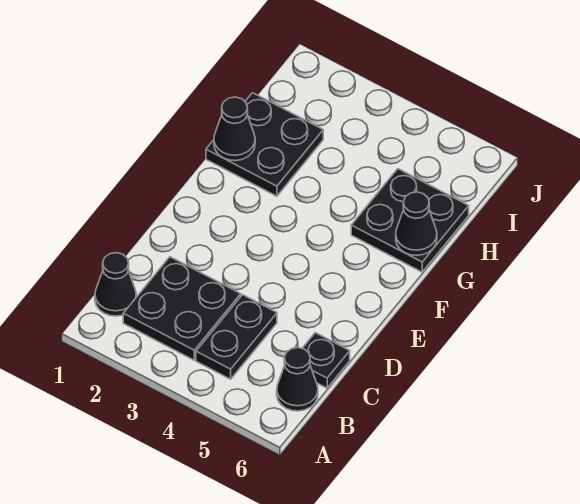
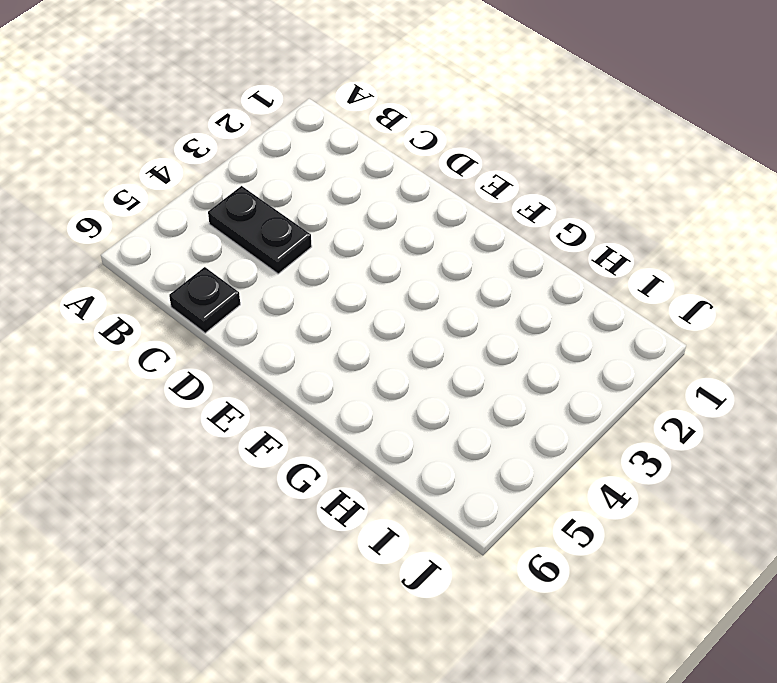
none -> black cone B1 level 1
none -> black plate B2:C3 level 1

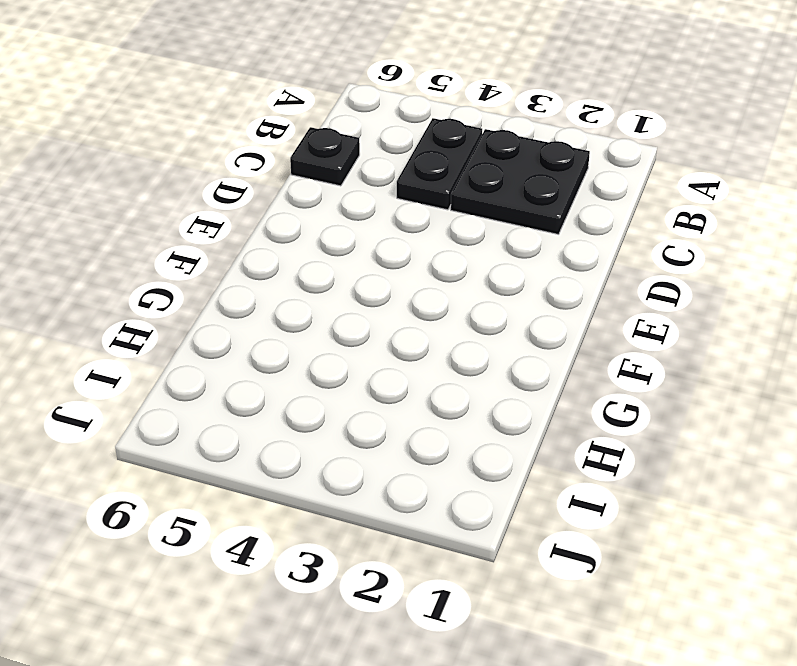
none -> black cone B1 level 1
none -> black cone B6 level 1

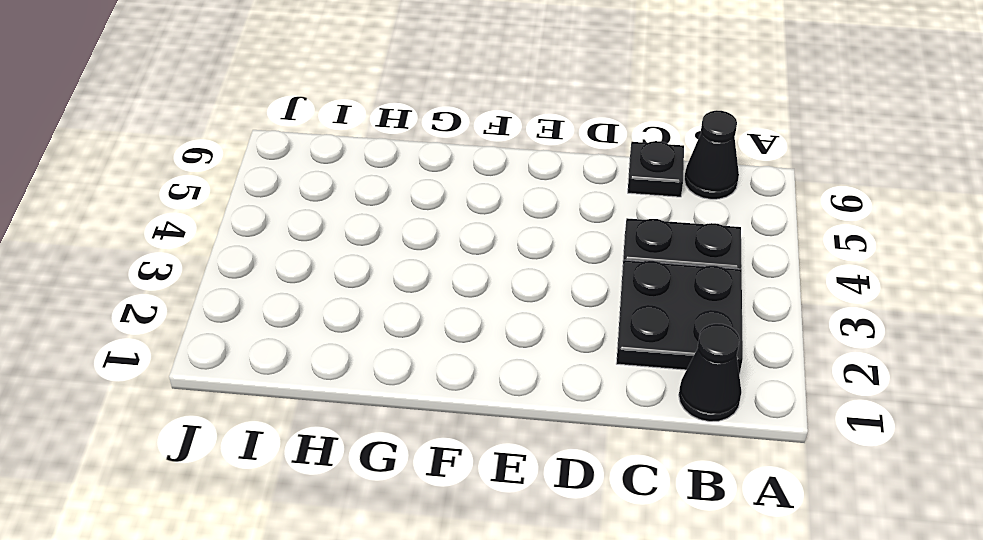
none -> black plate G1:H2 level 1
none -> black plate G5:H6 level 1

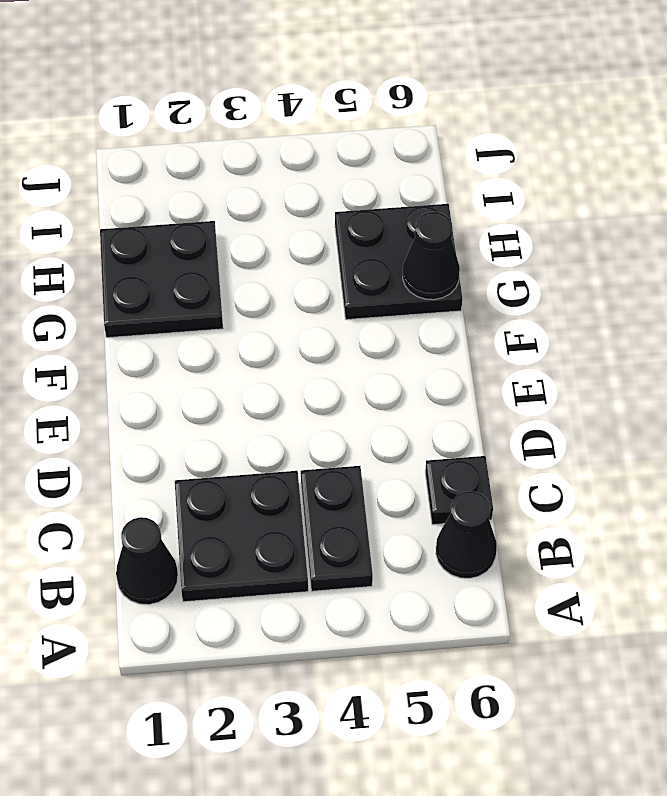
none -> black cone G1 level 2

